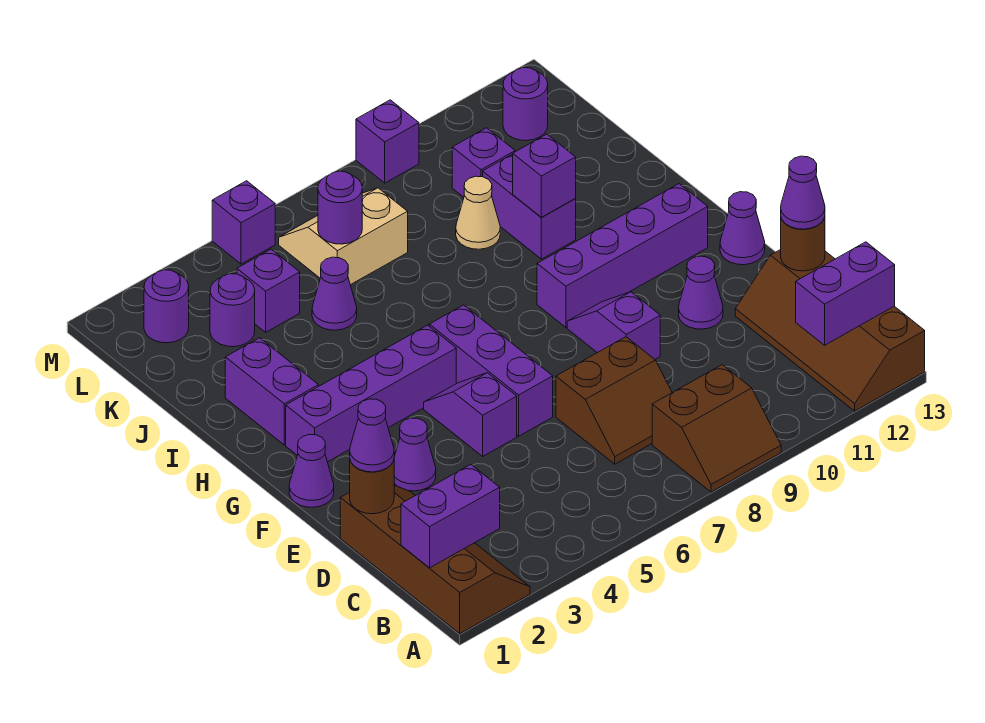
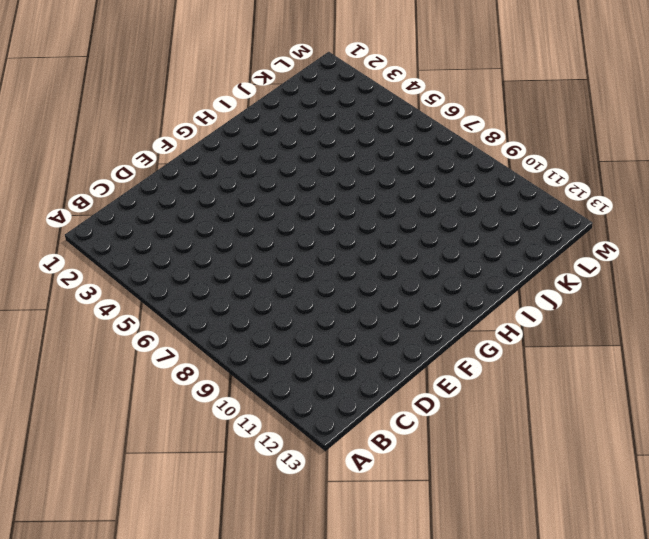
none -> brown slope A1:D2 level 1 top 1
none -> brown slope A8:B9 level 1 top B
none -> brown slope A12:D13 level 1 top 13
none -> brown slope C7:D8 level 1 top D

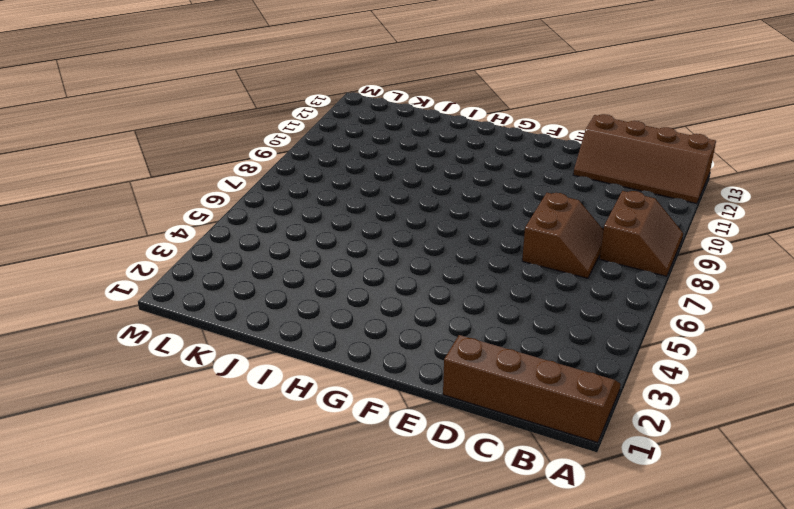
none -> purple cone E3 level 1
none -> purple slope E5:F5 level 1 top E
none -> purple brick E6:G6 level 1
none -> purple slope E9:F9 level 1 top E

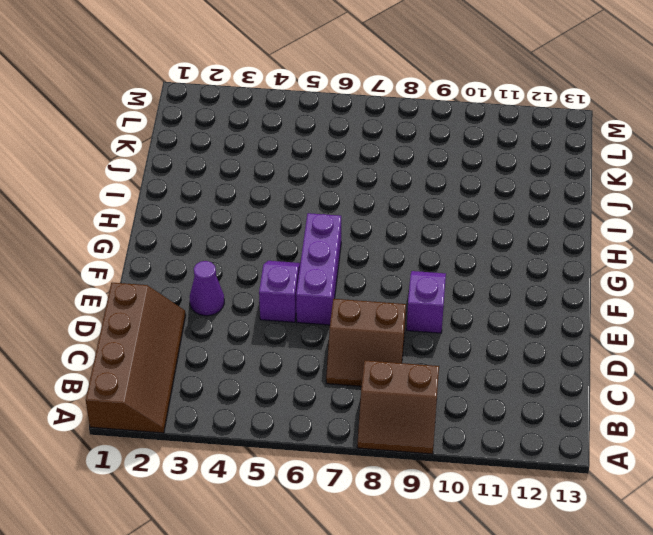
none -> brown slope A12:D13 level 1 top 13
none -> purple cone E11 level 1
none -> purple cone F1 level 1
none -> purple cone F13 level 1

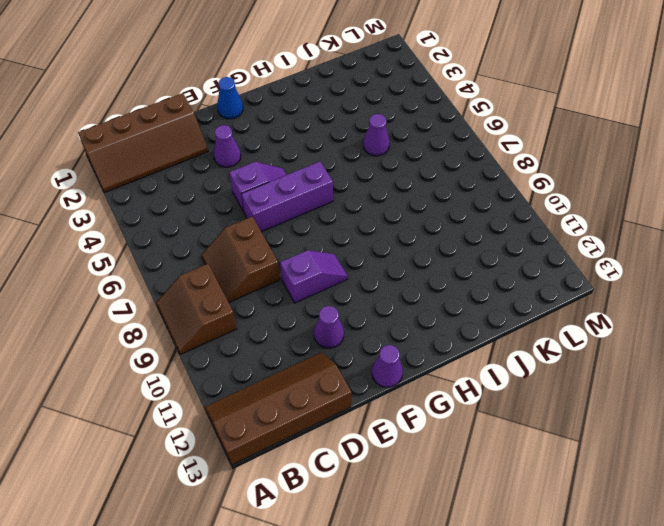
blue cone F1 level 1 -> purple cone F1 level 1
none -> purple brick G2:G5 level 1
none -> purple brick G9:G12 level 1
none -> purple brick H2:I2 level 1
none -> purple brick I10:J10 level 1

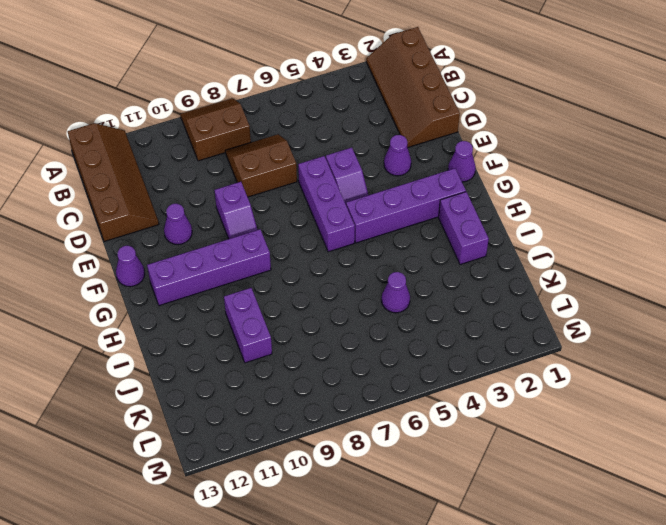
none -> tan cone J9 level 1
none -> purple round brick K3 level 1
none -> purple brick K4 level 1
none -> tan slope K6:L7 level 1 top K

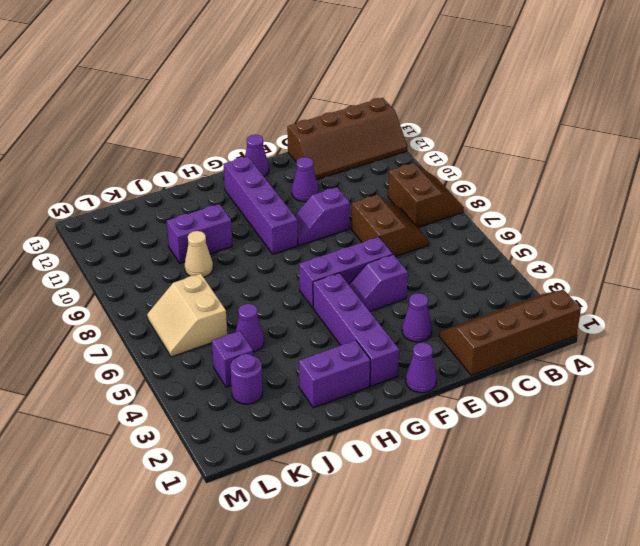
none -> purple brick K10 level 1
none -> purple round brick L2 level 1
none -> purple round brick L12 level 1
none -> purple brick M5 level 1

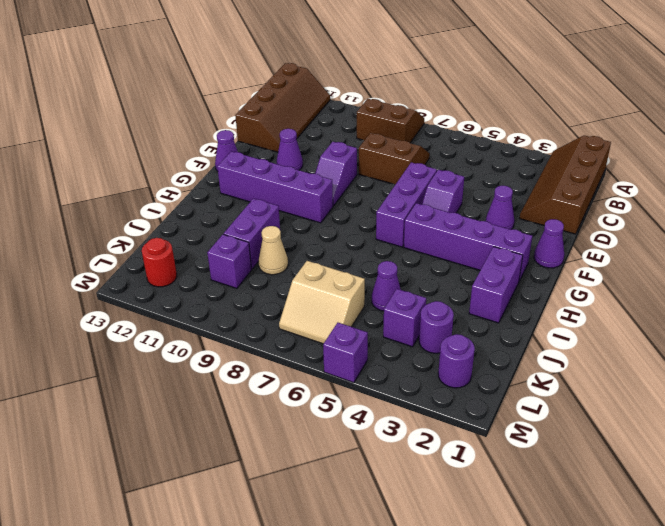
red round brick L12 level 1 -> purple round brick L12 level 1
none -> purple brick M9 level 1
none -> purple brick B1:B2 level 2
none -> purple brick B12:B13 level 2
none -> brown round brick D1 level 2

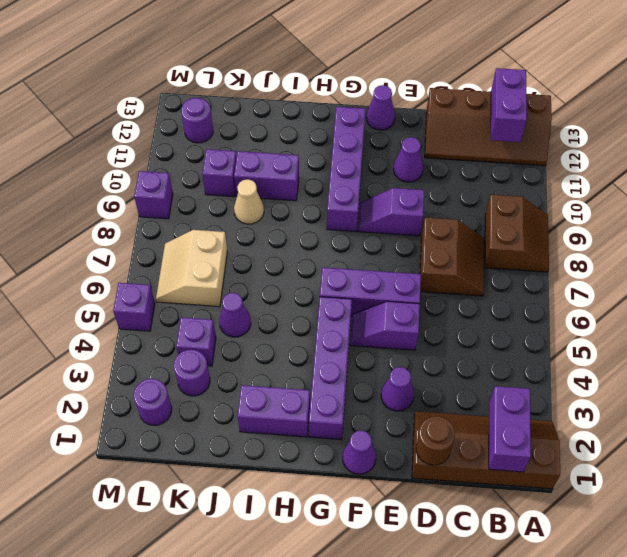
none -> brown round brick D13 level 2
none -> purple brick I10 level 2
none -> purple round brick K6 level 2
none -> purple cone D1 level 3

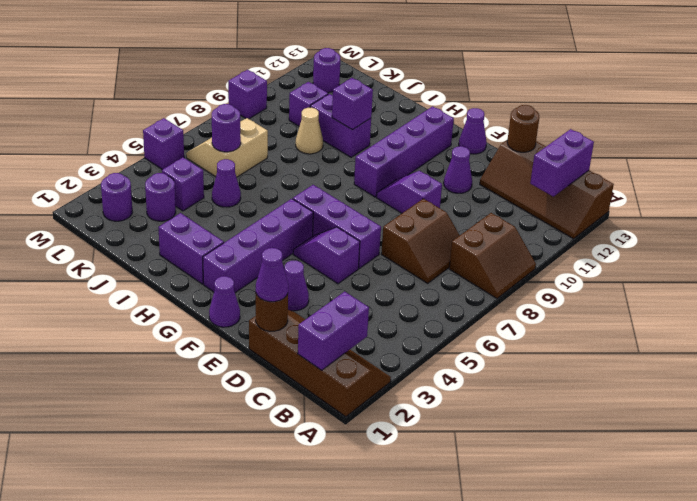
none -> purple cone D13 level 3

